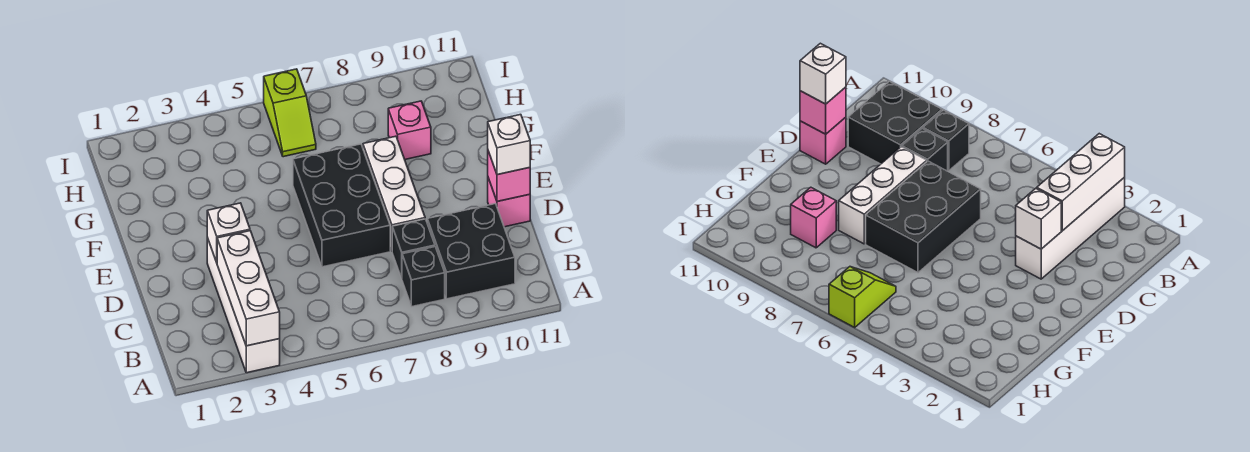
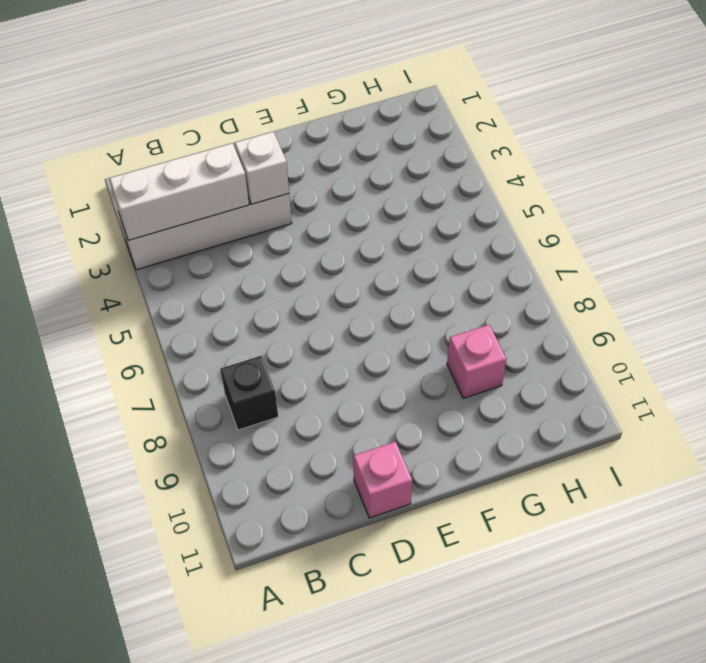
none -> black brick B9:C10 level 1
none -> black brick C8 level 1
none -> black brick D6:F7 level 1

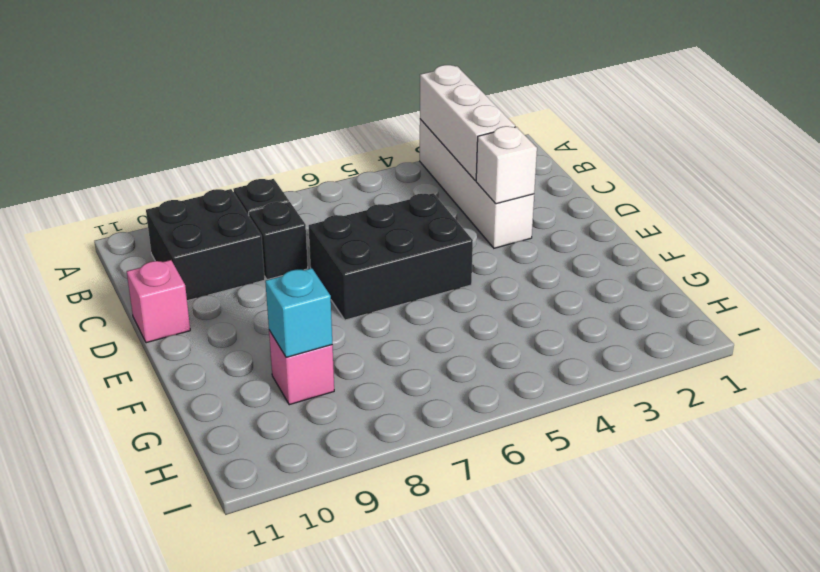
black brick D5:E7 level 1 -> black brick D6:F7 level 1
cyan brick G9 level 2 -> none
none -> white brick D8:F8 level 1
none -> lime slope H6:I6 level 1 top I
none -> pink brick D11 level 2

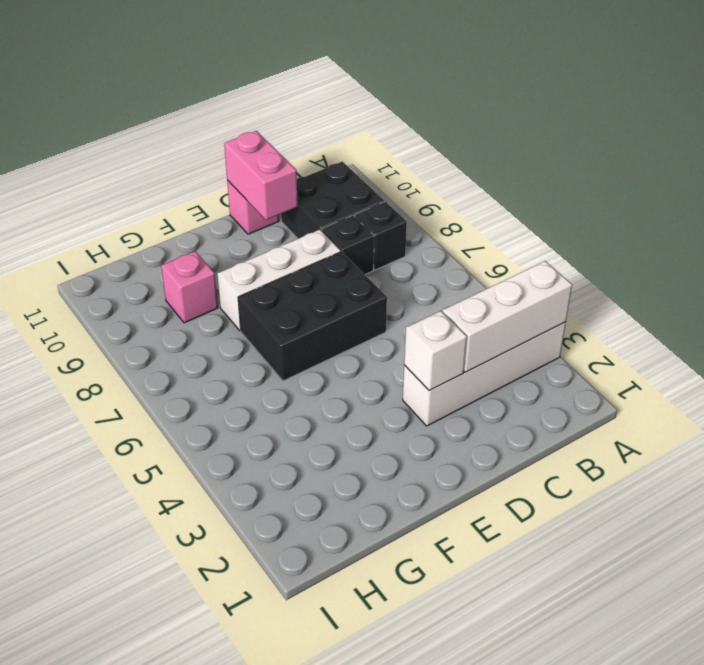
pink brick D10:D11 level 2 -> pink brick D11 level 2
none -> lime slope H6:I6 level 1 top I
none -> white brick D11 level 3

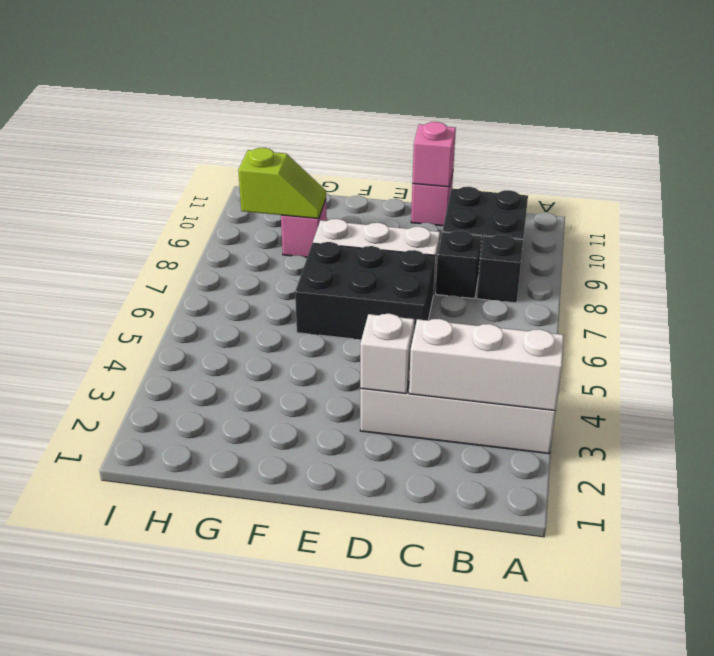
lime slope G9:H9 level 2 top H -> lime slope H6:I6 level 1 top I
none -> white brick D11 level 3

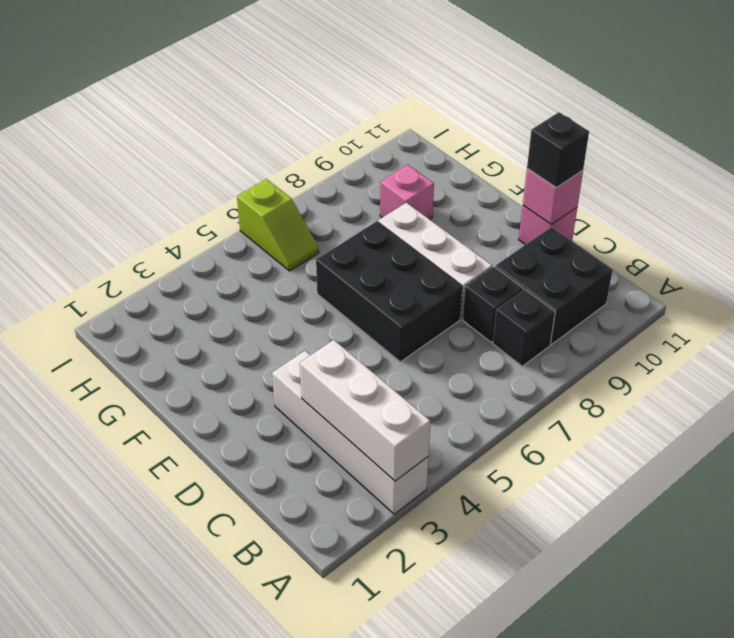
black brick D11 level 3 -> white brick D11 level 3
none -> white brick D3 level 2

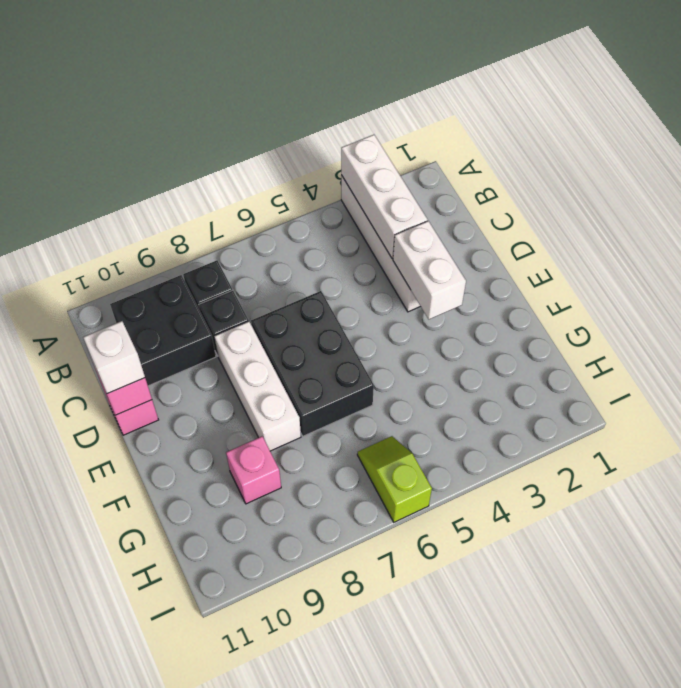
white brick D3:E3 level 2 -> white brick D3 level 2

